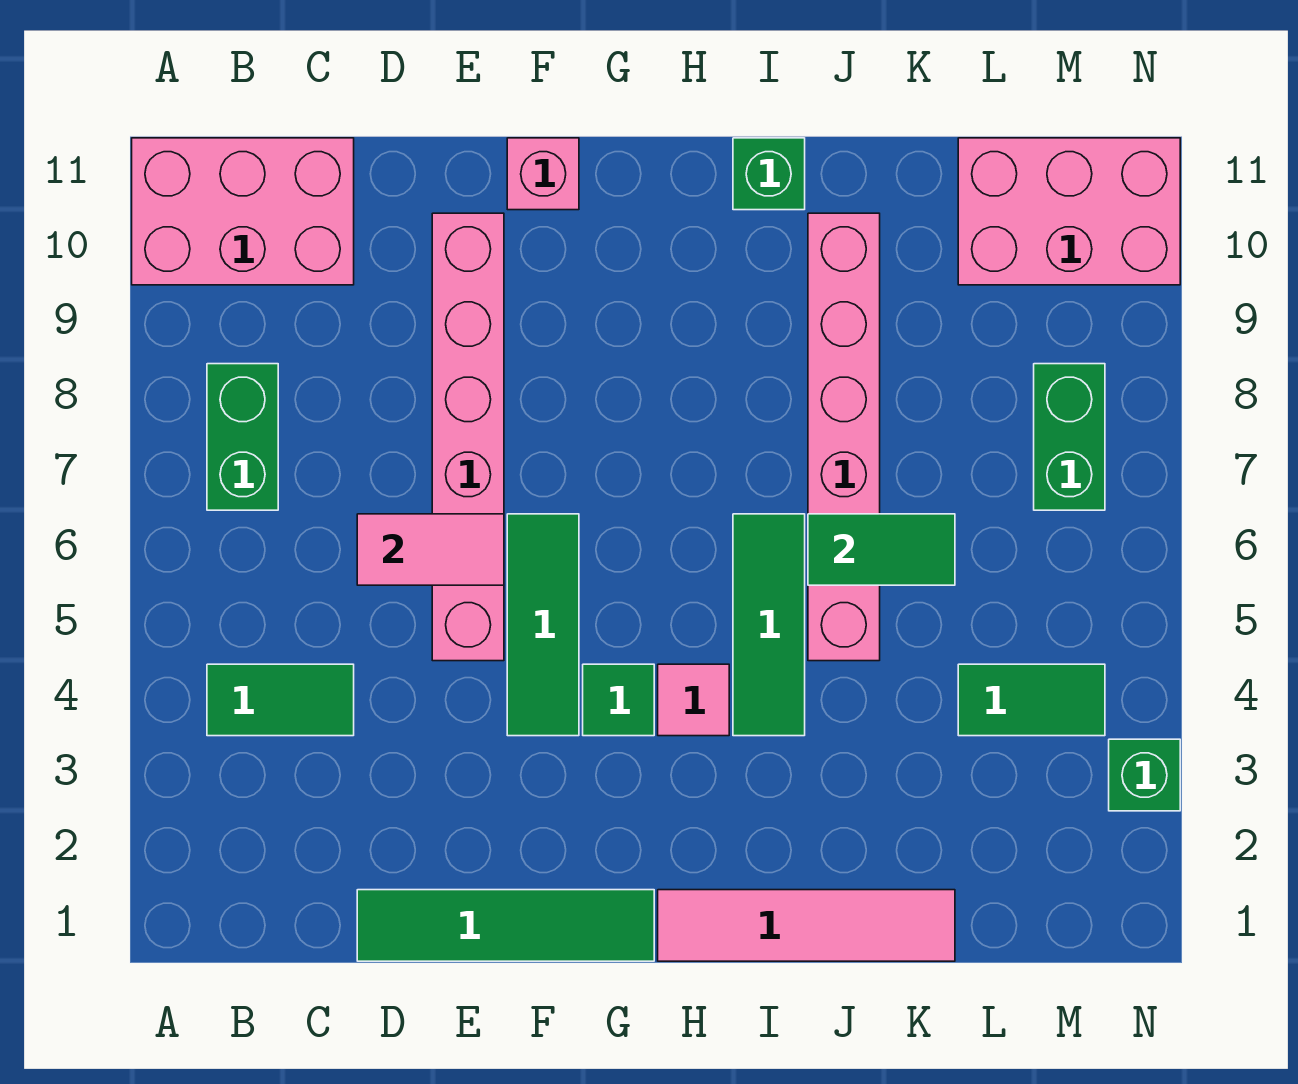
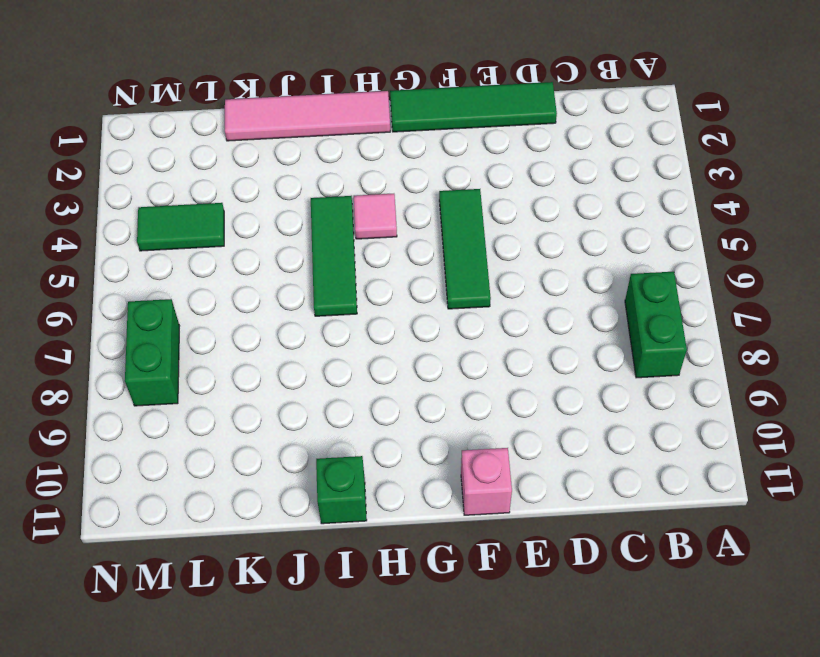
none -> pink brick A10:C11 level 1
none -> green tile B4:C4 level 1
none -> pink brick E5:E10 level 1

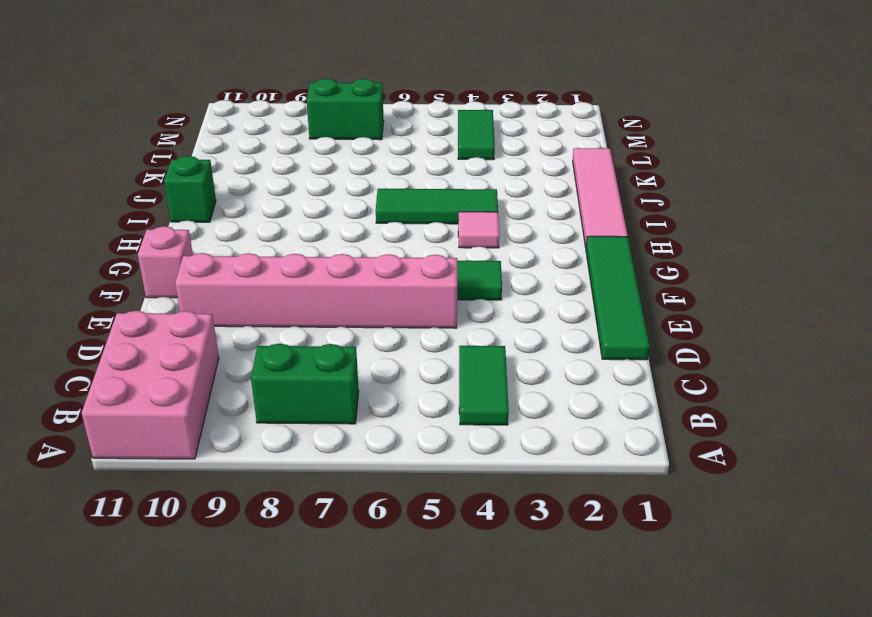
none -> green tile G4 level 1
none -> pink brick J5:J10 level 1
none -> pink brick L10:N11 level 1

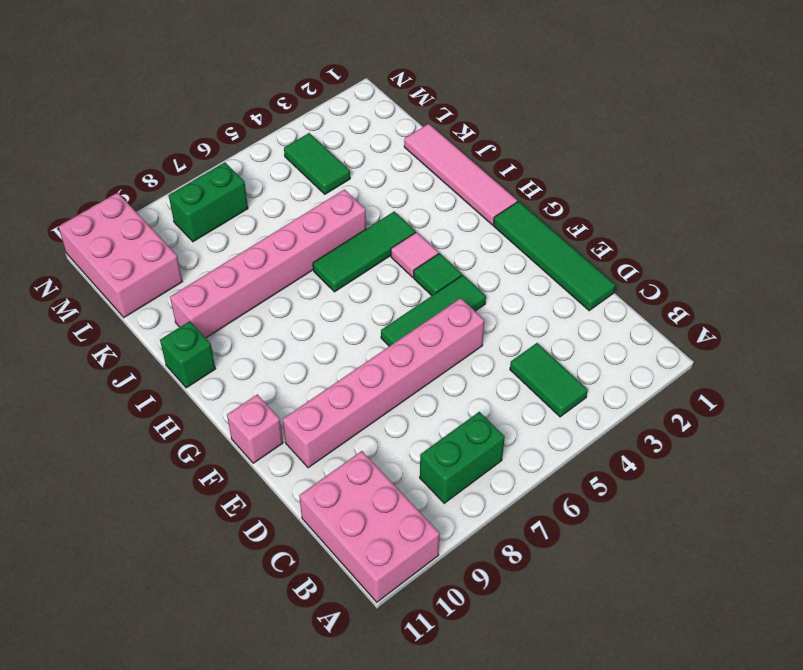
none -> green brick N3 level 1
none -> pink tile D6:E6 level 2
none -> green tile J6:K6 level 2

